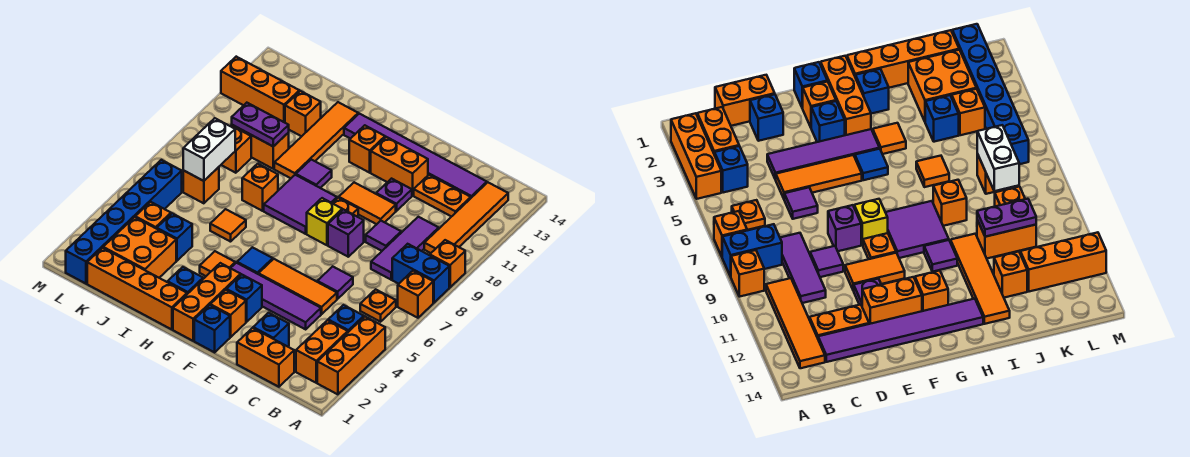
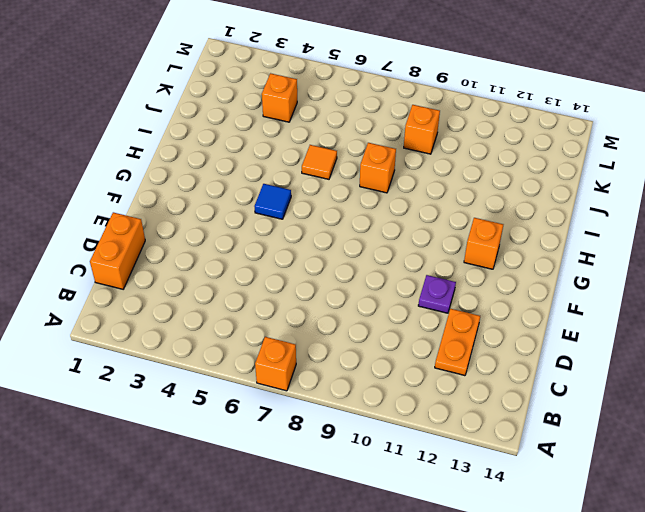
none -> orange brick A2:A4 level 1
none -> blue brick A8:B8 level 1
none -> orange brick A9 level 1
none -> orange brick B2:B3 level 1

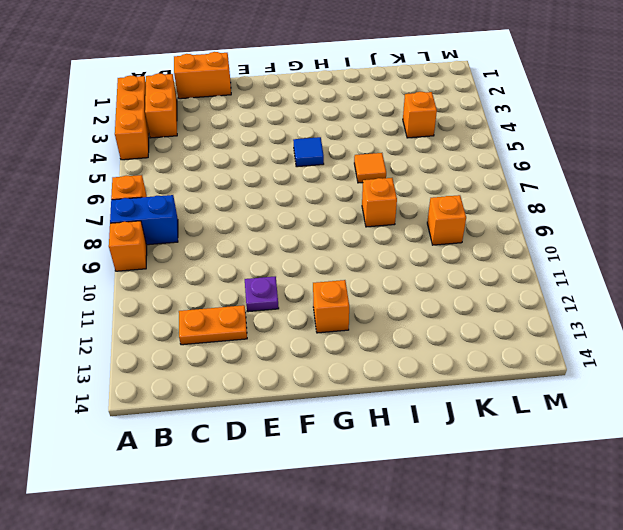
none -> blue brick B4 level 1
none -> orange plate B6 level 1
none -> orange tile B10:B13 level 1
none -> purple tile C8:C10 level 1

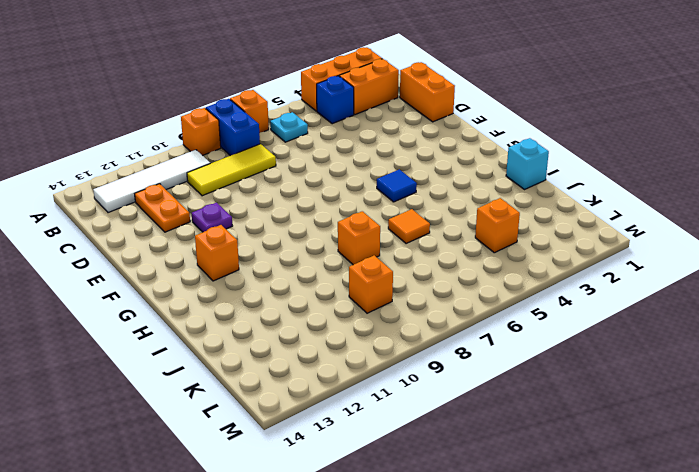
cyan plate B6 level 1 -> orange plate B6 level 1
white tile B10:B13 level 1 -> orange tile B10:B13 level 1
yellow tile C8:C10 level 1 -> purple tile C8:C10 level 1
cyan brick I1 level 1 -> orange brick H1:K1 level 1
none -> purple tile C13:H13 level 1
none -> blue brick D2 level 1
none -> purple tile D4:G4 level 1
none -> orange tile D5:F5 level 1

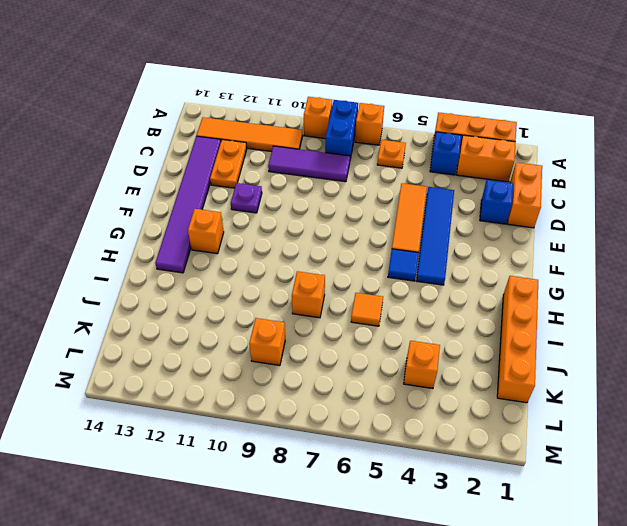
blue tile D4:G4 level 1 -> purple tile D4:G4 level 1
none -> purple tile D6 level 1
none -> purple tile D9 level 1
none -> purple brick E8 level 1
none -> orange tile E10:F10 level 1

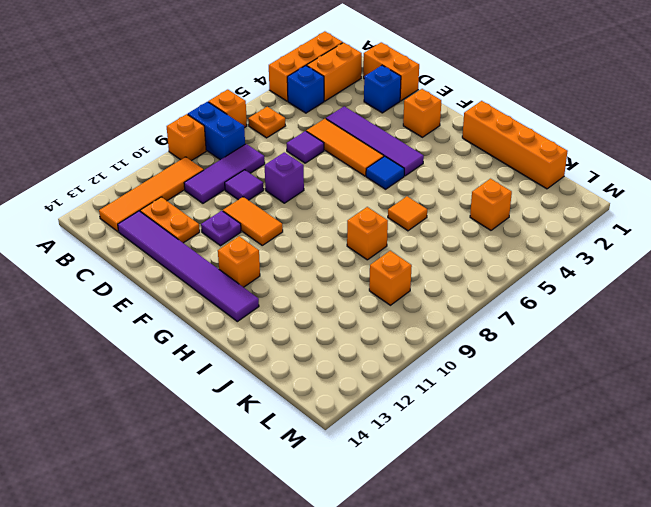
none -> orange brick E12:F12 level 1
none -> blue brick F1 level 1
none -> blue brick F3 level 1
none -> yellow brick F8 level 1

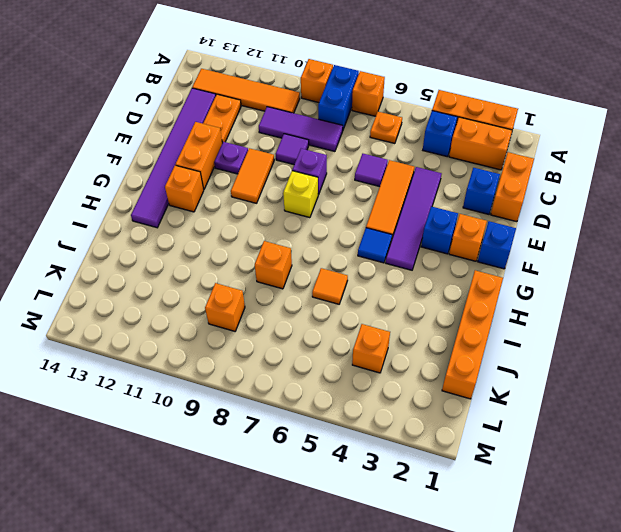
none -> orange plate F9 level 1
none -> orange brick G1:G3 level 1
none -> purple tile G8:H9 level 1
none -> blue brick H2 level 1

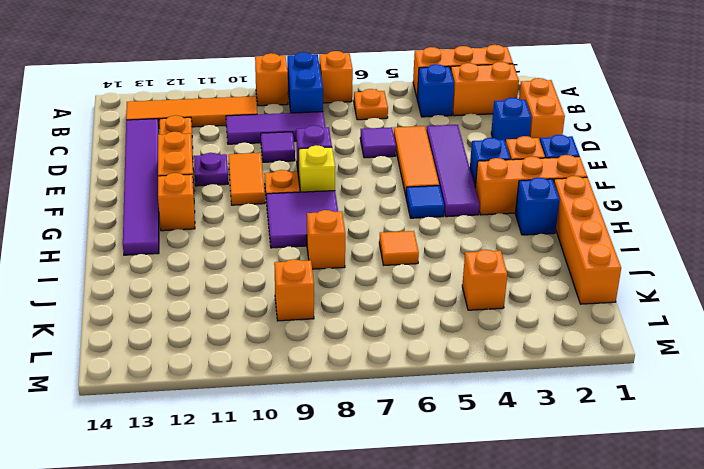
none -> orange tile H4 level 1
none -> purple tile H10 level 1
none -> orange tile I10:I13 level 1
none -> orange brick J2:K3 level 1

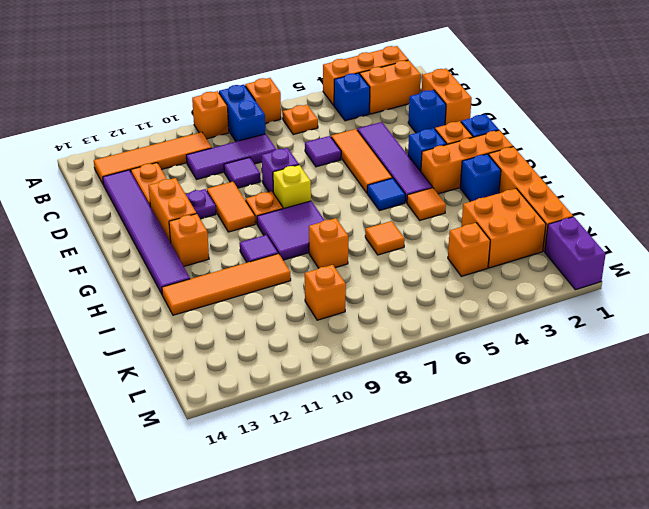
purple brick L1:M1 level 1 -> blue brick L1:L6 level 1
none -> blue brick J4 level 1
none -> orange brick J10:K10 level 1
none -> orange brick J12 level 1
none -> orange brick K7 level 1

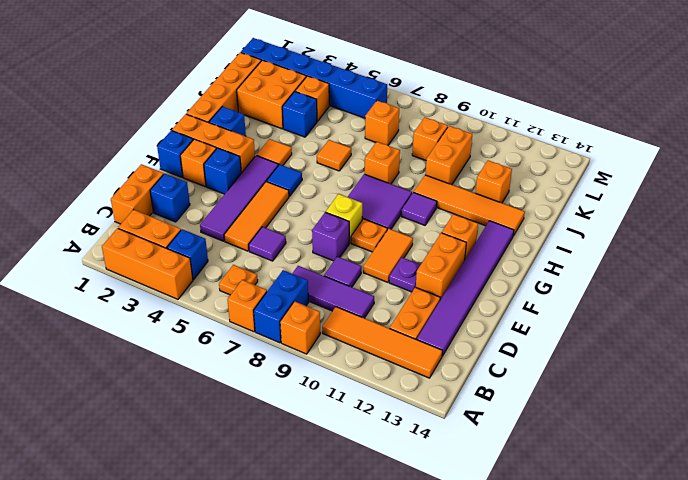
none -> orange brick K12:M12 level 1
none -> purple plate J10:K10 level 2
none -> white brick K7:K8 level 2

